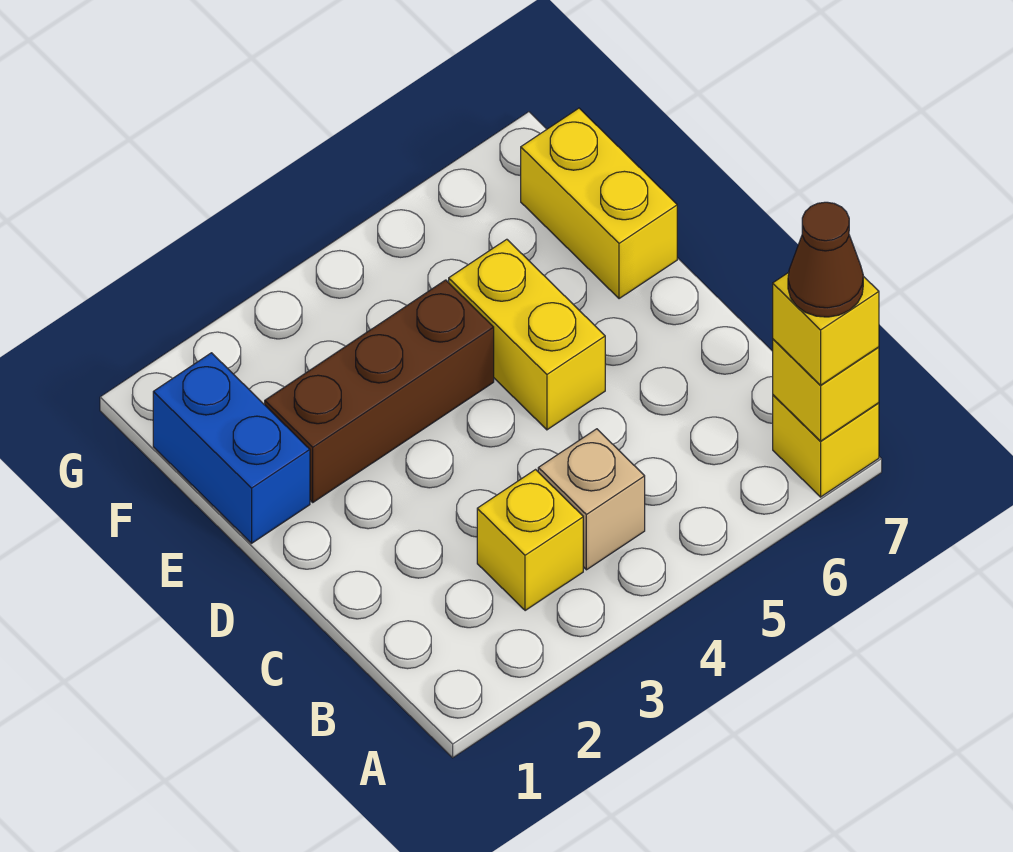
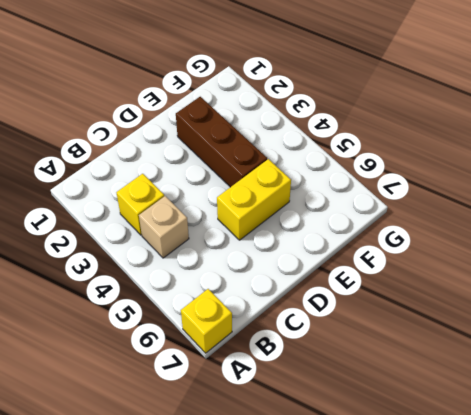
none -> blue brick E1:F1 level 1
none -> yellow brick E7:F7 level 1

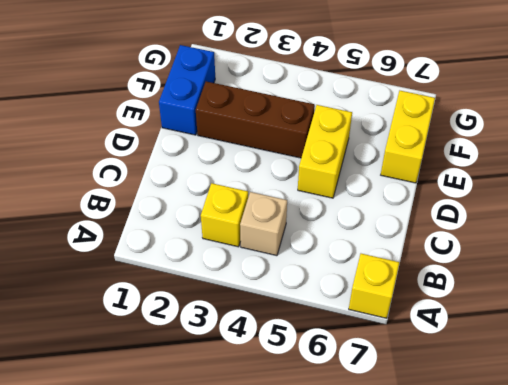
none -> yellow brick A7 level 2
none -> yellow brick A7 level 3

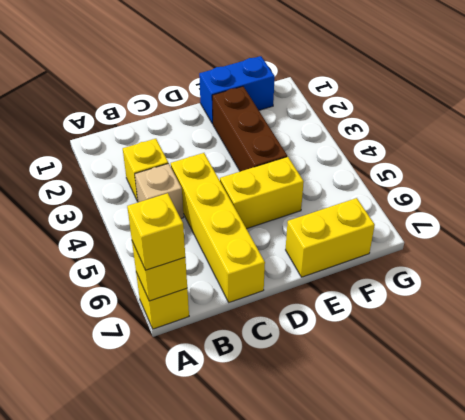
yellow brick C4:C7 level 1 -> none
none -> brown cone A7 level 4

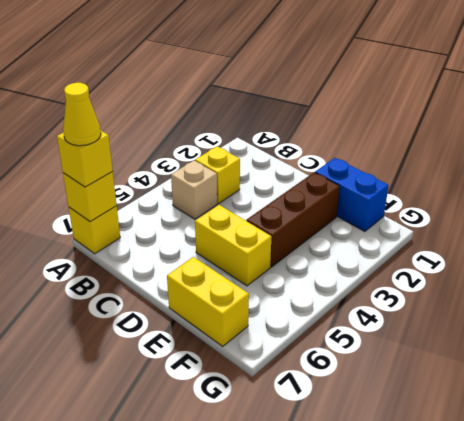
yellow cone A7 level 4 -> brown cone A7 level 4

